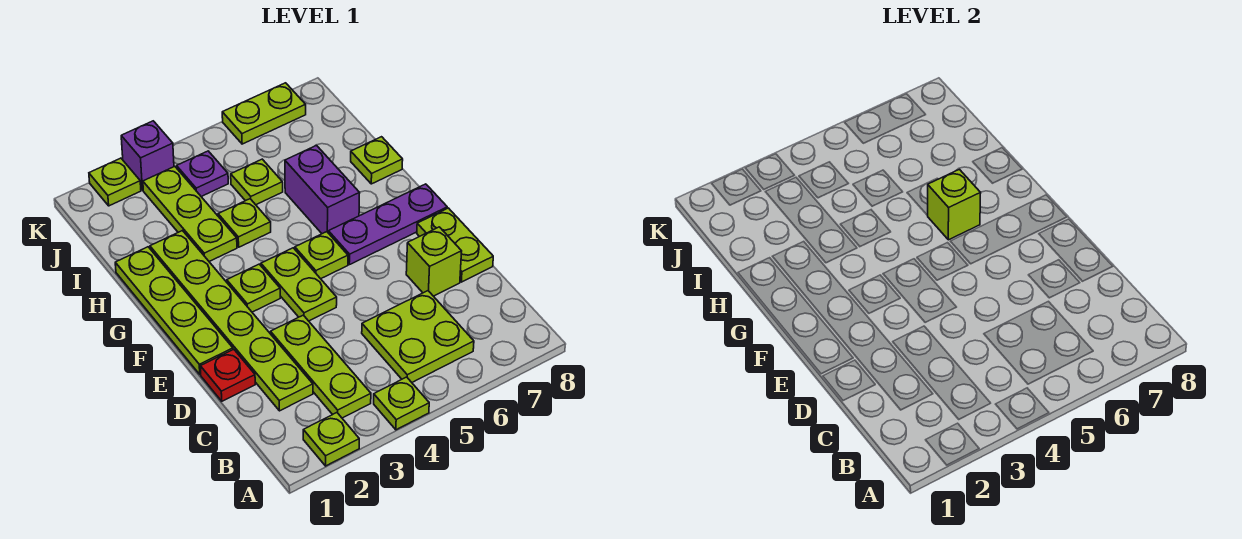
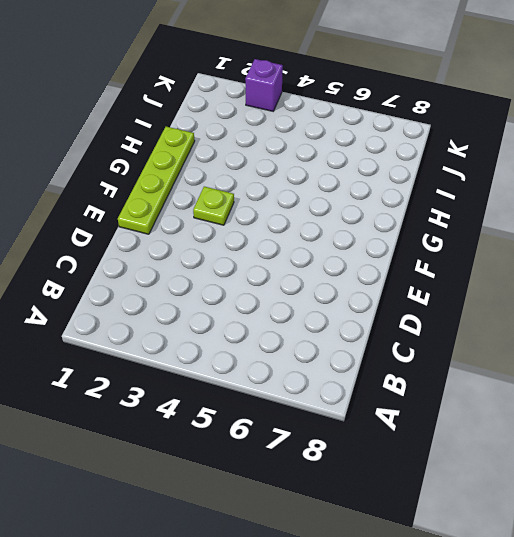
none -> lime plate A2 level 1
none -> lime plate A4 level 1
none -> lime plate B3:D3 level 1

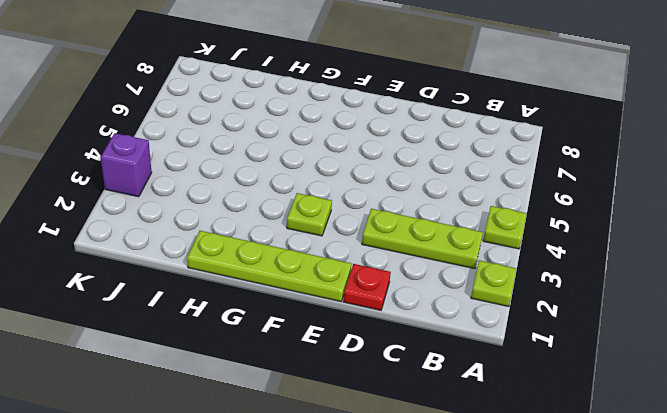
none -> lime plate B5:C6 level 1
none -> lime plate C2:H2 level 1
none -> lime brick D7 level 1

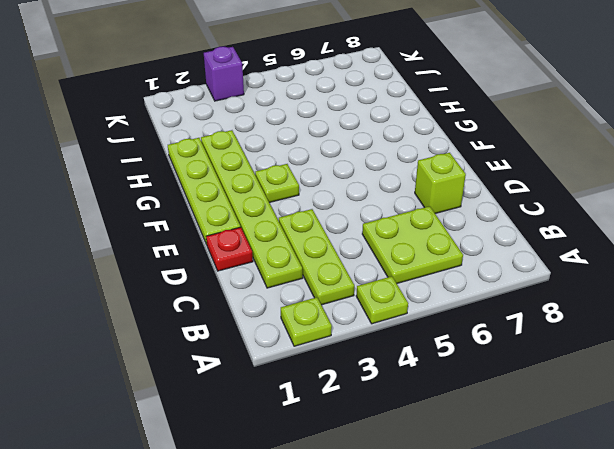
none -> lime plate D8:E8 level 1
none -> lime plate E4:F4 level 1
none -> lime plate F5 level 1

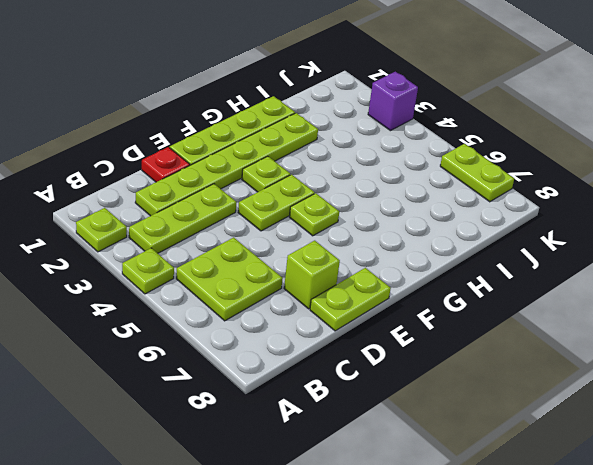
none -> purple plate F6:F8 level 1
none -> purple brick G6:H6 level 1
none -> lime plate H3:J3 level 1

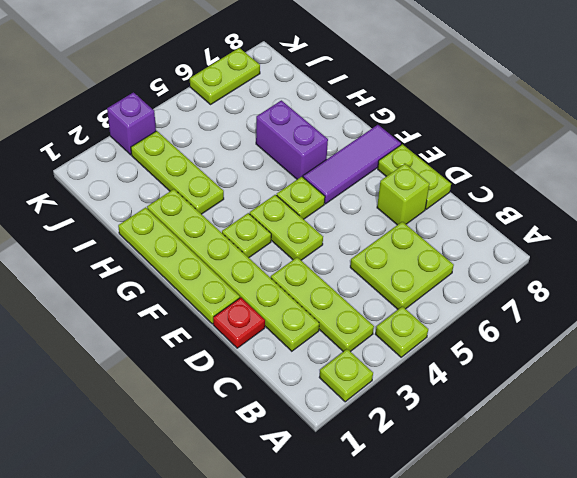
purple tile F6:F8 level 1 -> purple plate F6:F8 level 1
none -> lime plate H4 level 1
none -> lime plate H8 level 1
none -> lime plate I5 level 1

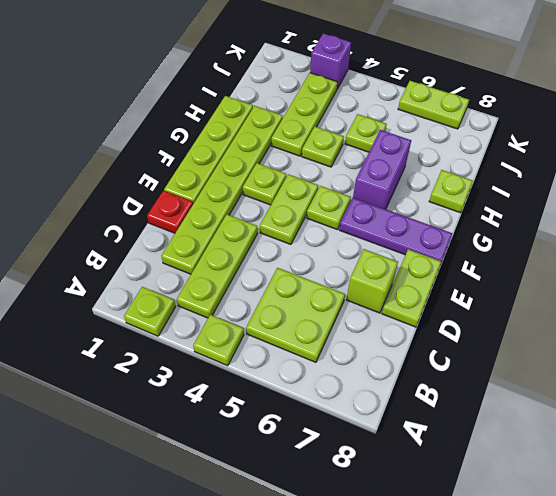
none -> purple plate J4 level 1
none -> lime plate K2 level 1
none -> lime brick G6 level 2

